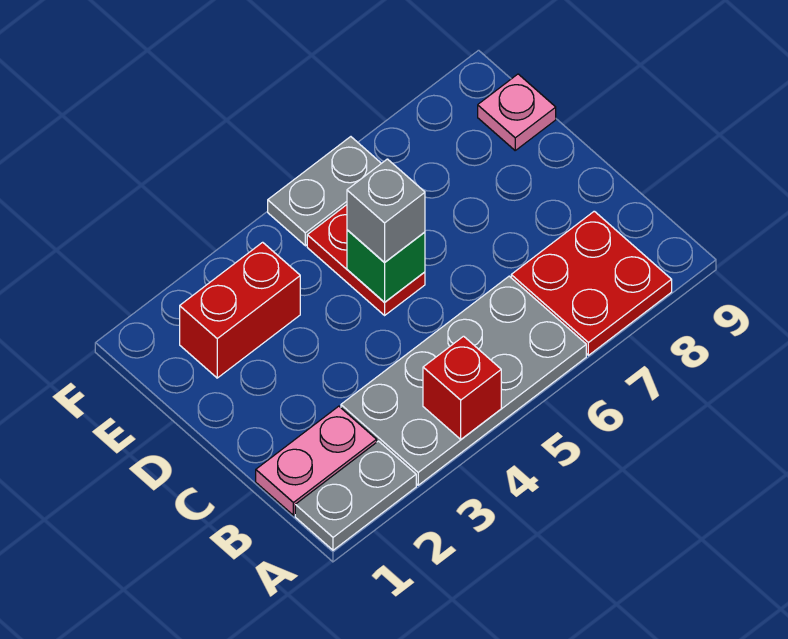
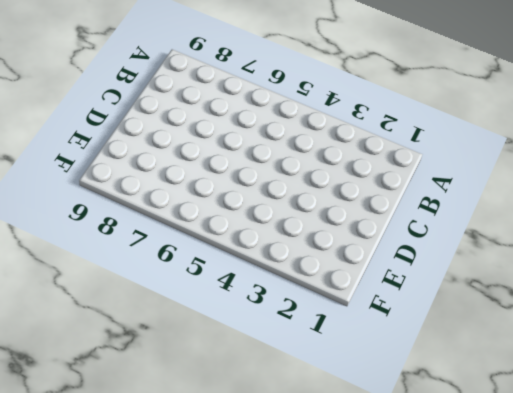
none -> grey plate A1:A2 level 1
none -> grey plate A3:B6 level 1

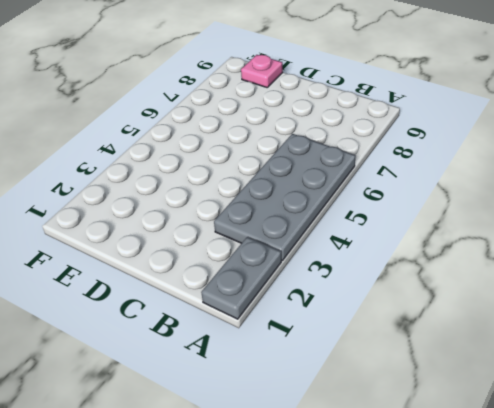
none -> red plate A7:B8 level 1
none -> pink plate B1:B2 level 1

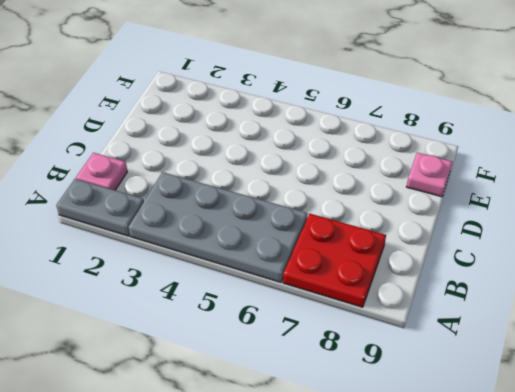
pink plate B1 level 1 -> pink plate B1:B2 level 1
none -> red plate D5:E5 level 1
none -> red brick E2:E3 level 1

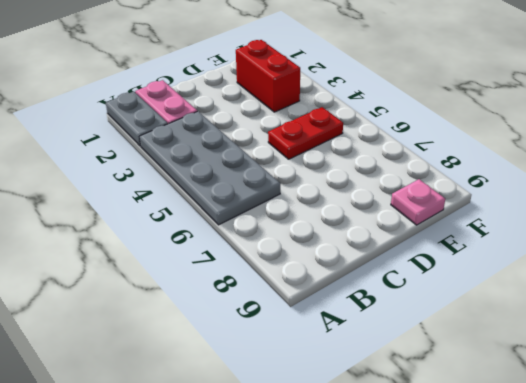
none -> red plate A7:B8 level 1
none -> grey plate F5:F6 level 1

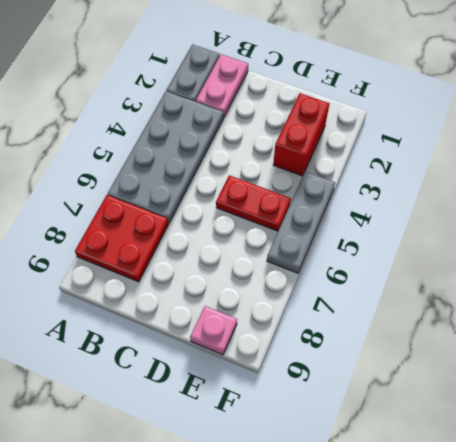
grey plate F4:F6 level 1 -> grey plate F5:F6 level 1
none -> red brick A4 level 2
none -> green brick D5 level 2

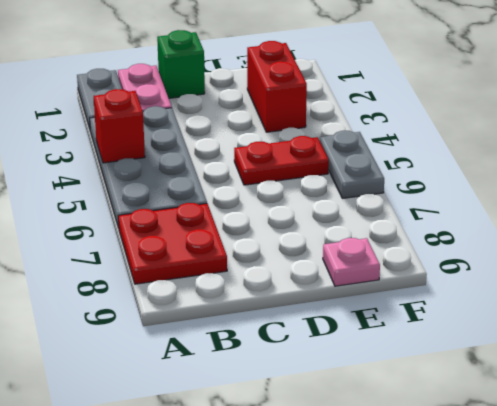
green brick C1 level 1 -> green brick D5 level 2
none -> grey brick D5 level 3

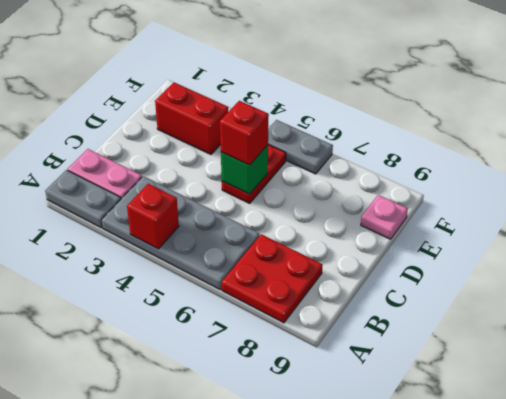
red brick D5 level 3 -> grey brick D5 level 3

